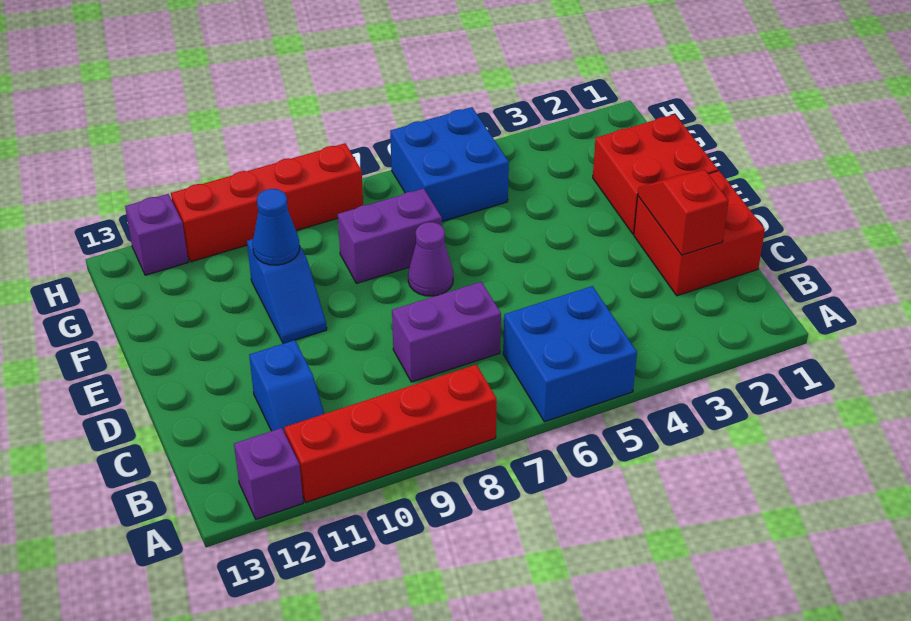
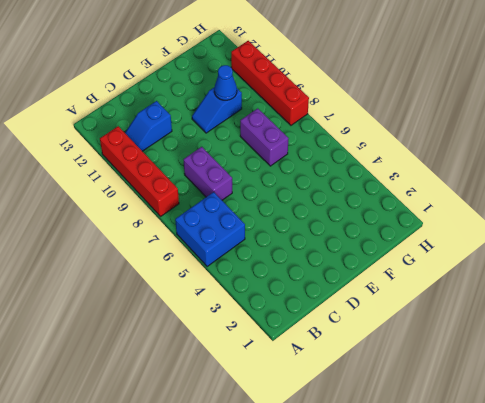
none -> purple brick A12 level 1
none -> red brick C1:D2 level 1
none -> red brick E1:F2 level 1

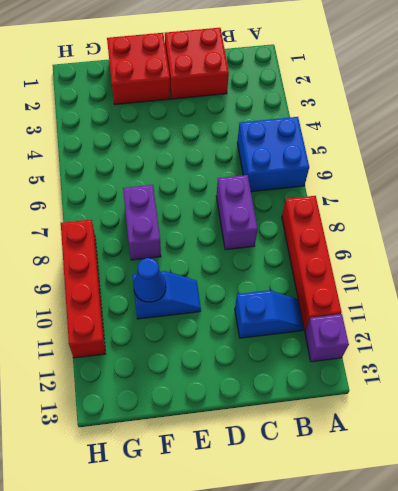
none -> purple cone E7 level 1
none -> blue brick G5:H6 level 1
none -> purple brick H12 level 1

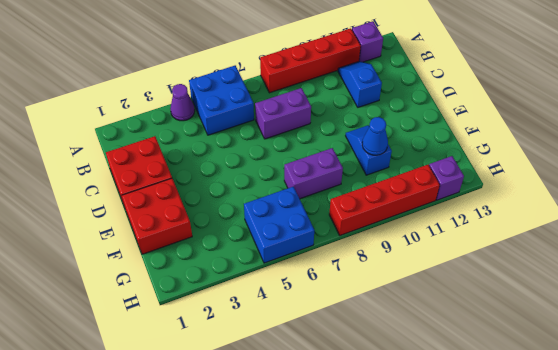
purple cone A4 level 1 -> purple cone E7 level 1
none -> red slope C2:D2 level 2 top C

